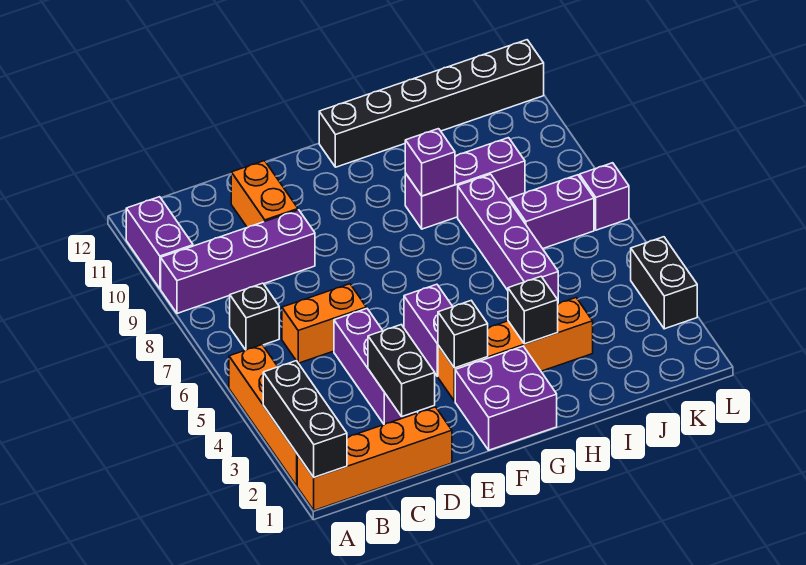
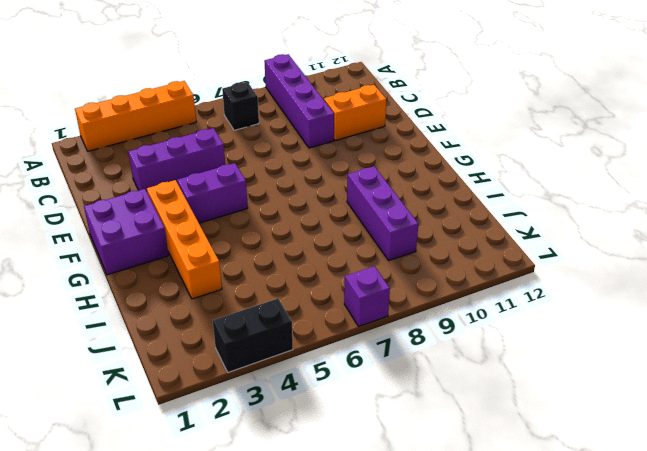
none -> orange brick A1:D1 level 1
none -> purple brick A10:A11 level 1
none -> orange brick C6:D6 level 1

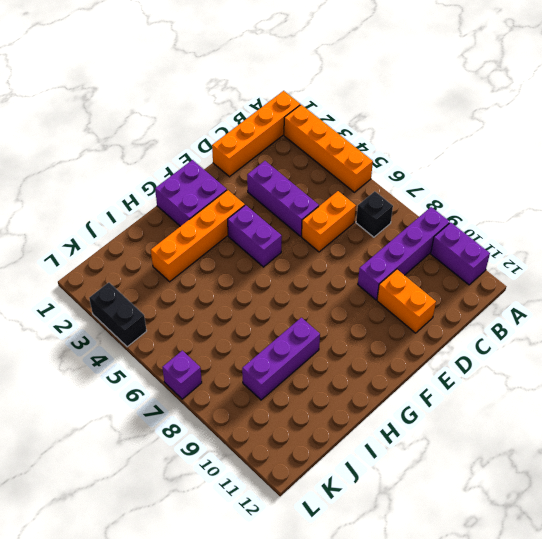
none -> black brick G12:L12 level 1
none -> purple brick I5:I8 level 1
none -> purple brick J7:K7 level 1

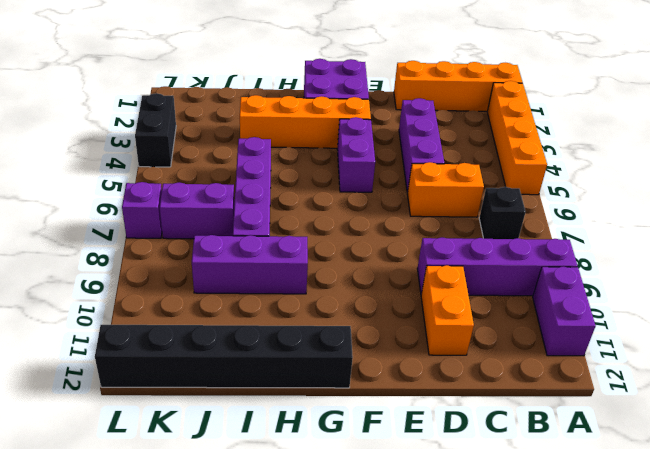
none -> black brick A1:A3 level 2
none -> black brick D2:D3 level 2
none -> black brick F3 level 2

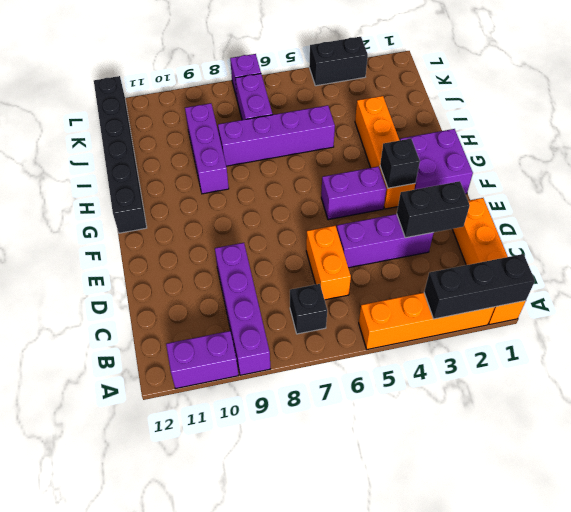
none -> orange brick D10:D11 level 1
none -> black brick H3 level 2
none -> purple brick H9 level 2

